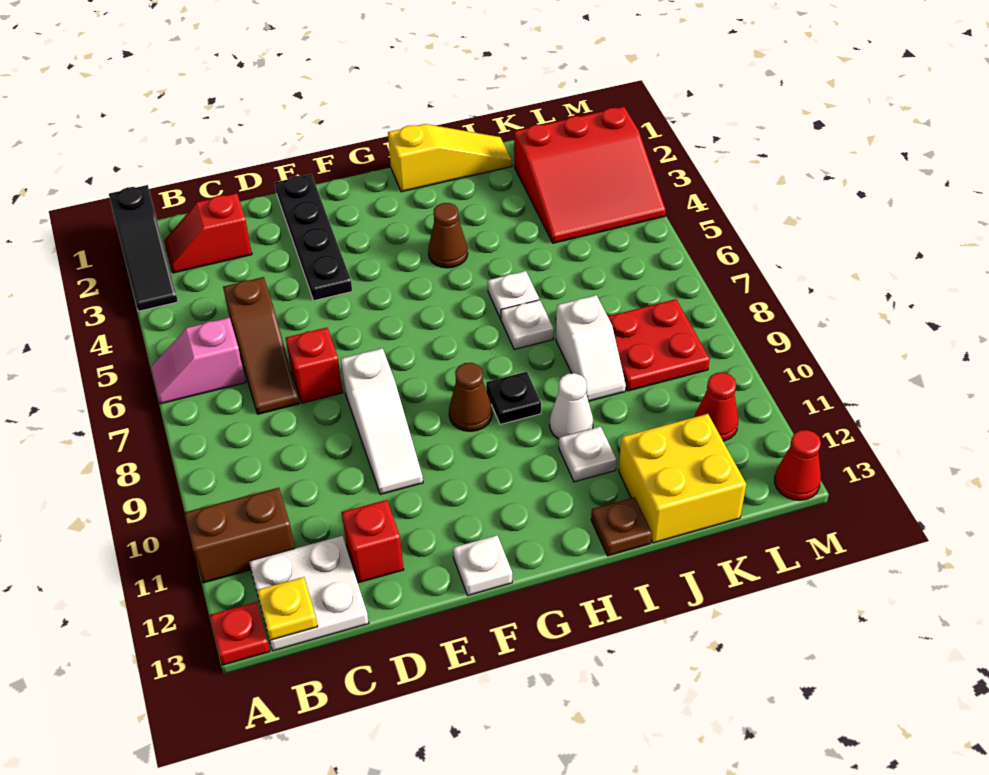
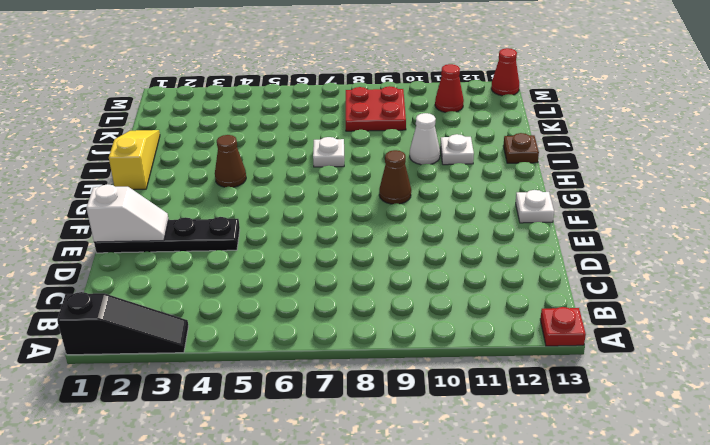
white slope E1:E2 level 2 top 1 -> white slope J8:J9 level 1 top 8
none -> pink slope A6:B6 level 1 top B
none -> brown brick A11:B11 level 1
none -> red slope B2:C2 level 1 top C

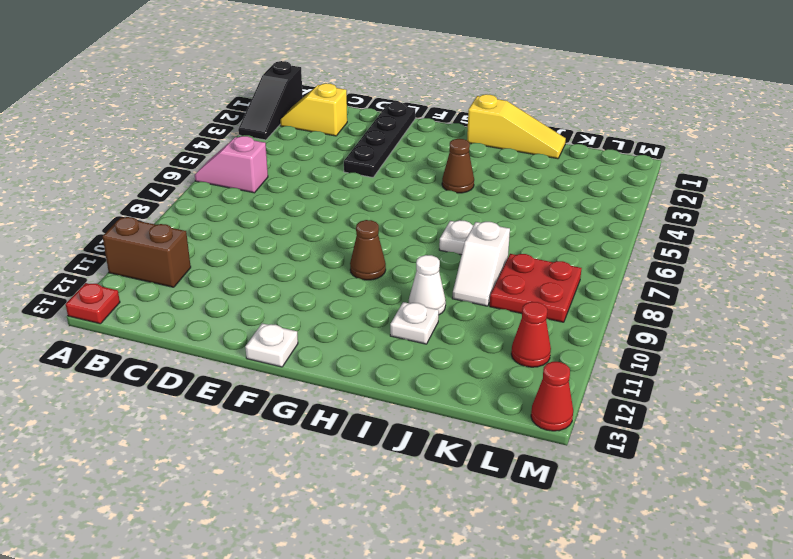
yellow slope B2:C2 level 1 top C -> red slope B2:C2 level 1 top C
none -> white plate B12:C13 level 1
none -> brown slope C5:C7 level 1 top 5
none -> red brick D7 level 1

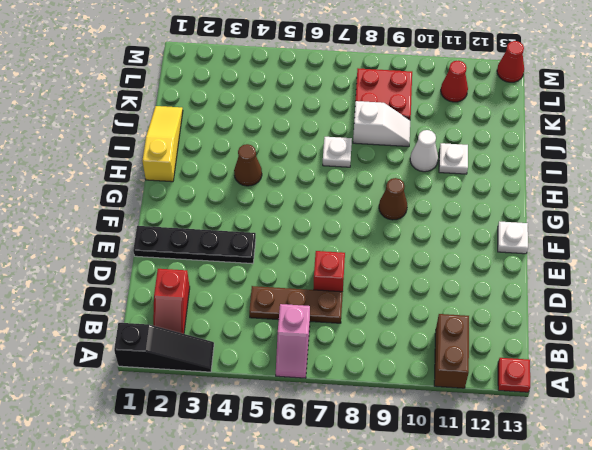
brown plate C5:C7 level 1 -> brown slope C5:C7 level 1 top 5
none -> white plate B12:C13 level 1
none -> red brick D12 level 1
none -> white slope E8:E10 level 1 top 8

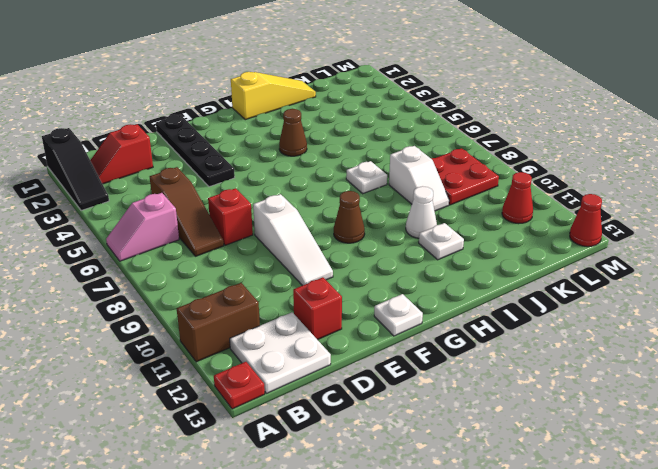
none -> black plate H9 level 1
none -> white plate I6 level 1
none -> brown plate I13 level 1

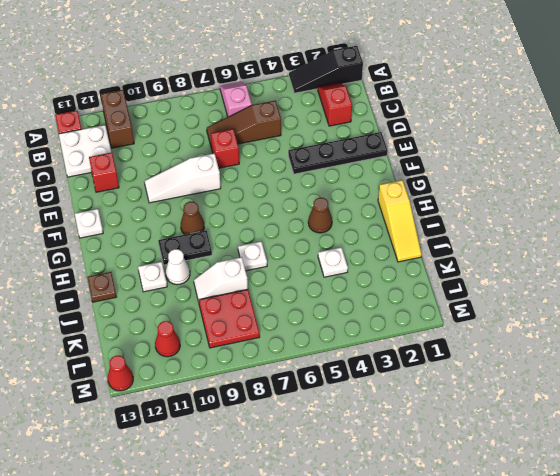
black plate H9:H10 level 1 -> black plate H9 level 1
white plate J4 level 1 -> white plate I6 level 1
none -> yellow brick J12:K13 level 1
none -> red slope K2:M4 level 1 top 2
none -> yellow plate B13 level 2

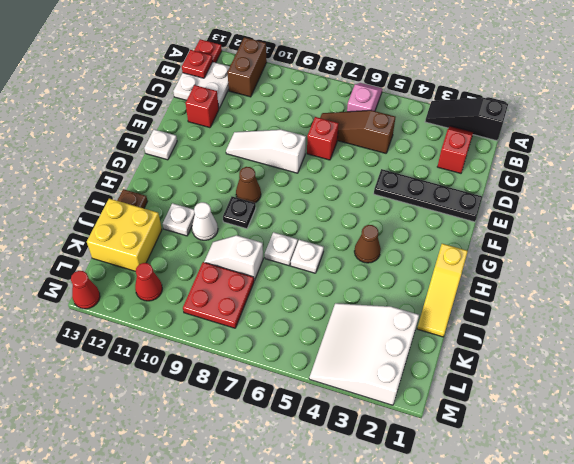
red plate B13 level 2 -> yellow plate B13 level 2
white slope K2:M4 level 1 top 2 -> red slope K2:M4 level 1 top 2

